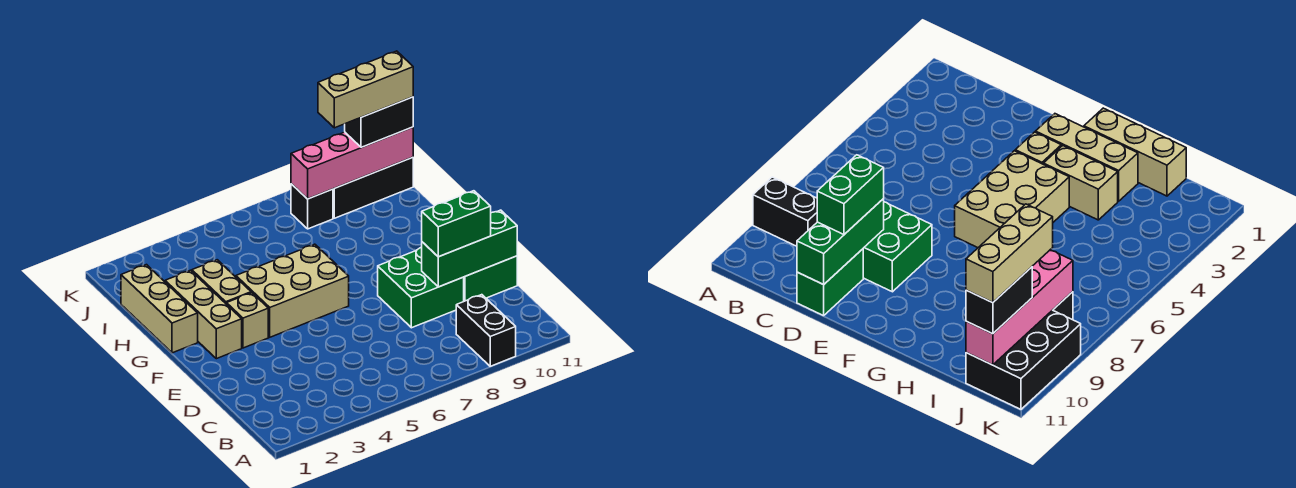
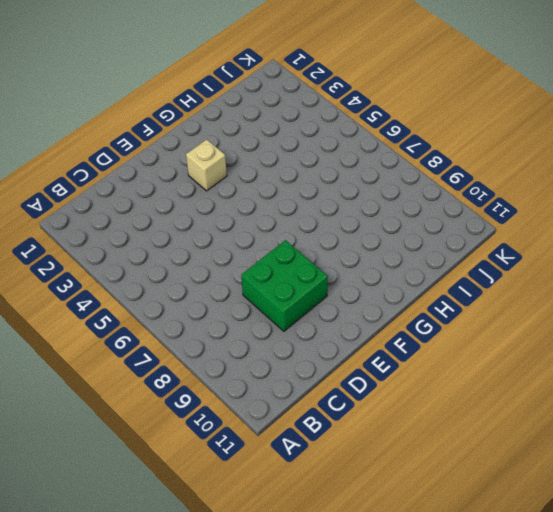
none -> black brick A9:B9 level 1
none -> green brick D10:D11 level 1
none -> tan brick F2:H2 level 1

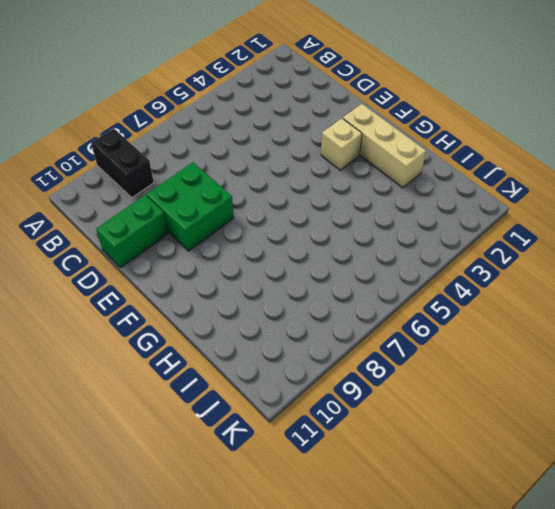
none -> tan brick F4:G6 level 1
none -> tan brick G1:I1 level 1
none -> tan brick G3:H3 level 1

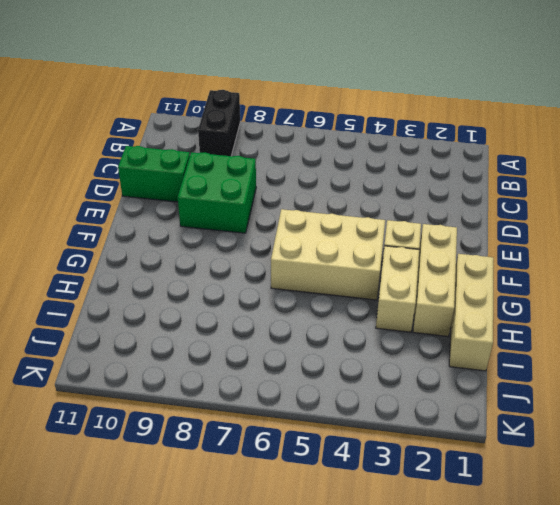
none -> black brick J8 level 1
none -> black brick J9:K11 level 1
none -> green brick D9:D11 level 2

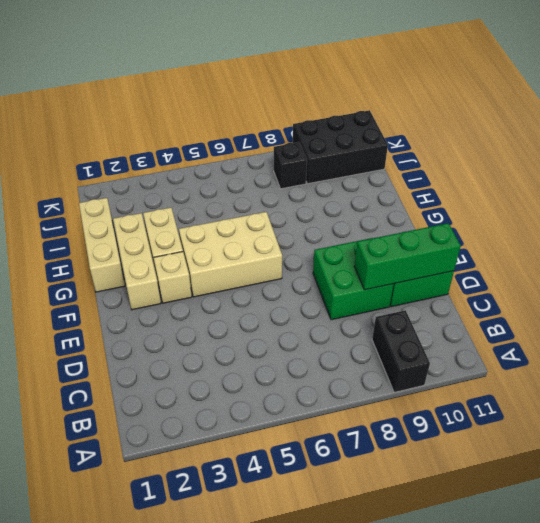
none -> pink brick J8:J11 level 2
none -> green brick D9:D10 level 3
none -> black brick J10:J11 level 3

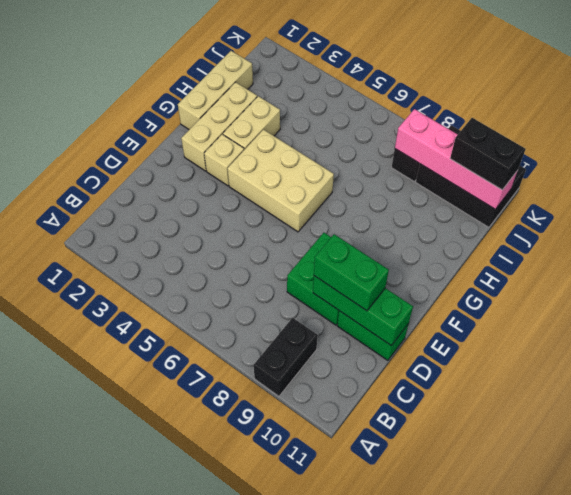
none -> tan brick J9:J11 level 4

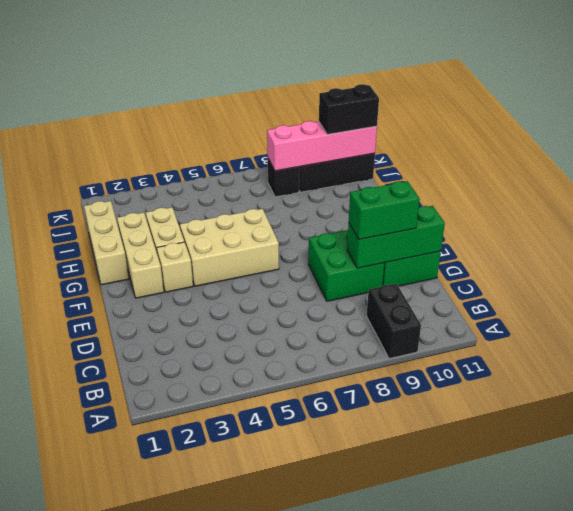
none -> tan brick J9:J11 level 4

